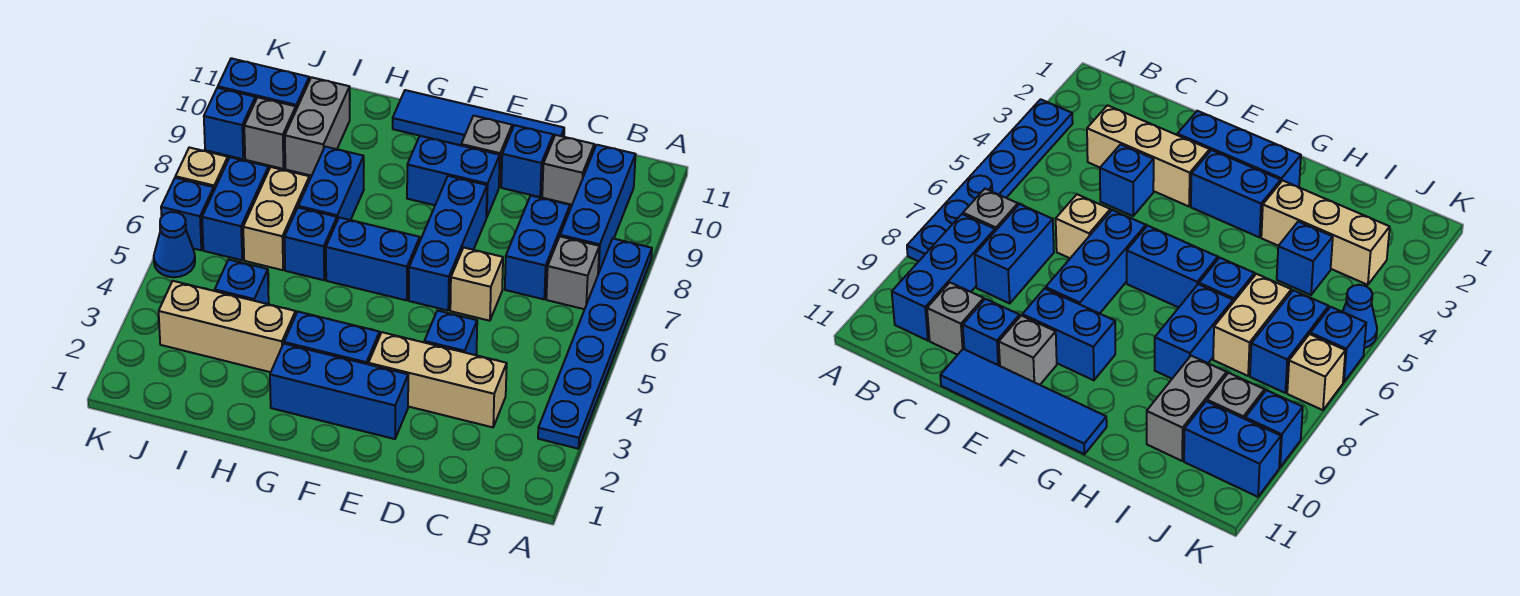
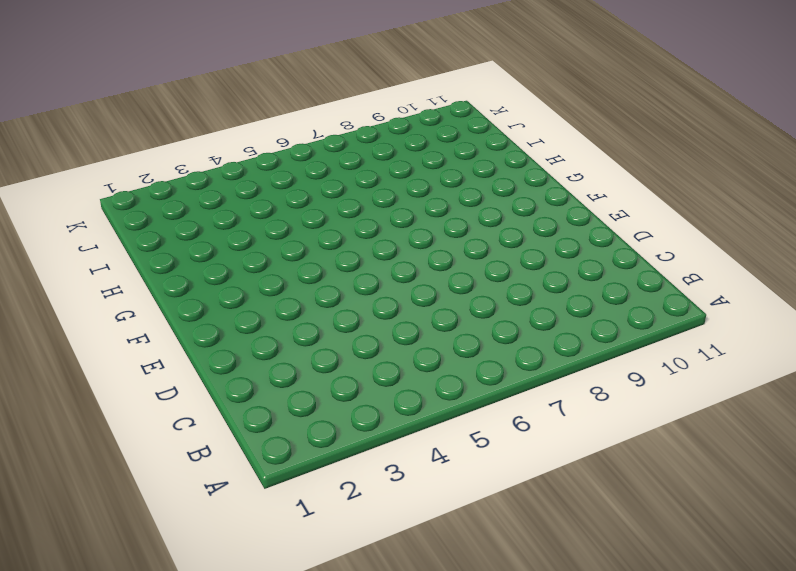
none -> blue plate A3:A8 level 1
none -> grey brick B7 level 1
none -> blue brick B8:B10 level 1

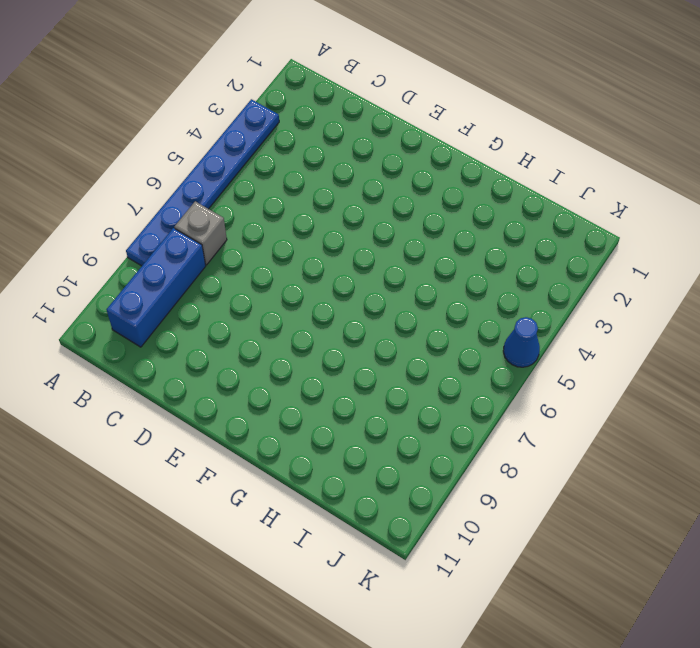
none -> tan brick C3:E3 level 1
none -> blue brick C7:C8 level 1
none -> grey brick C10 level 1

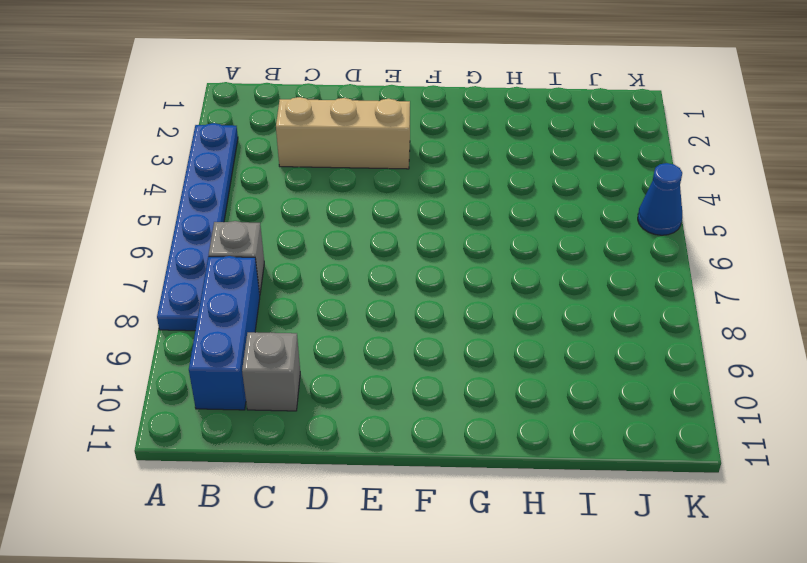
none -> blue brick C7:C8 level 1
none -> blue brick D4 level 1
none -> tan brick D6 level 1

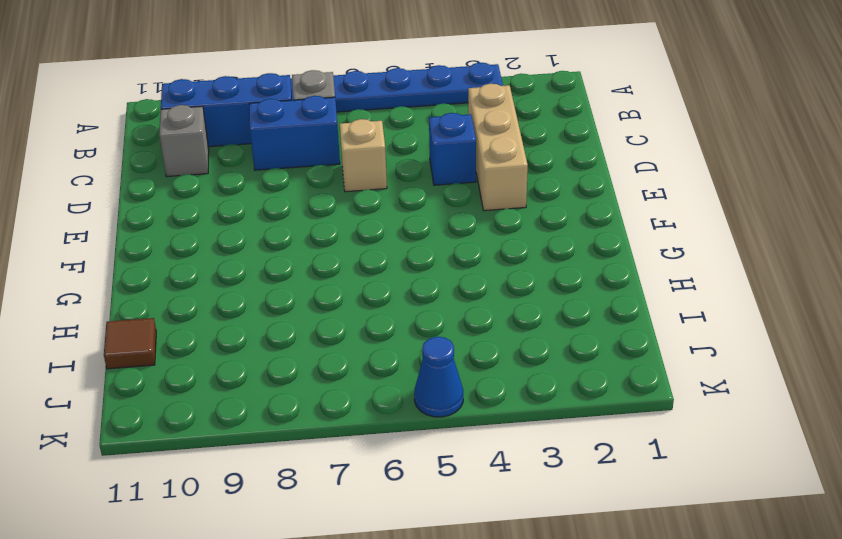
brown tile I11 level 1 -> none
none -> blue brick D10 level 1
none -> blue tile D11:G11 level 1
none -> blue brick E2:G2 level 1

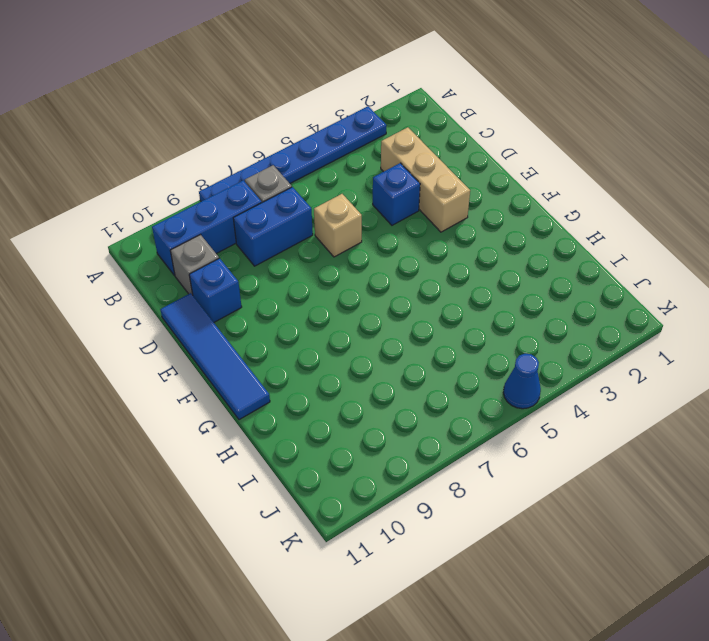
none -> blue brick E2:G2 level 1
none -> blue brick E6:E8 level 1
none -> blue brick E9:F9 level 1

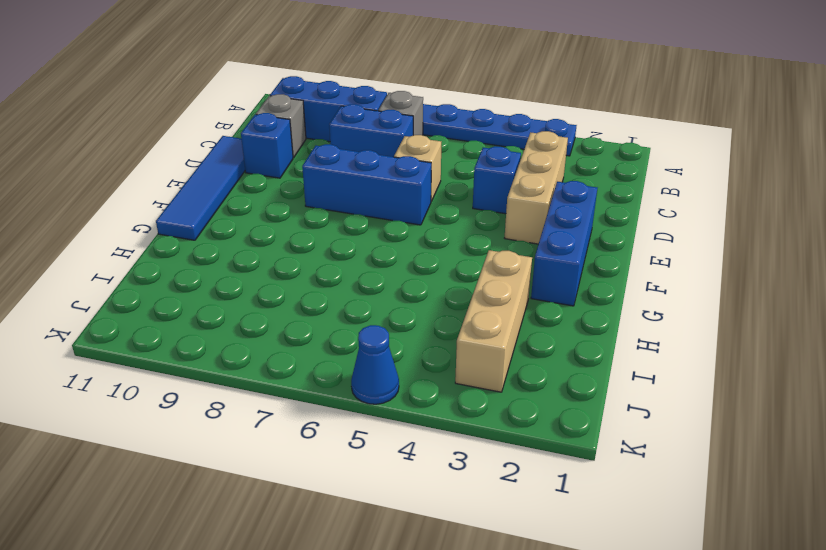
none -> blue brick E9:F9 level 1
none -> grey brick E10 level 1
none -> blue brick F3:G3 level 1

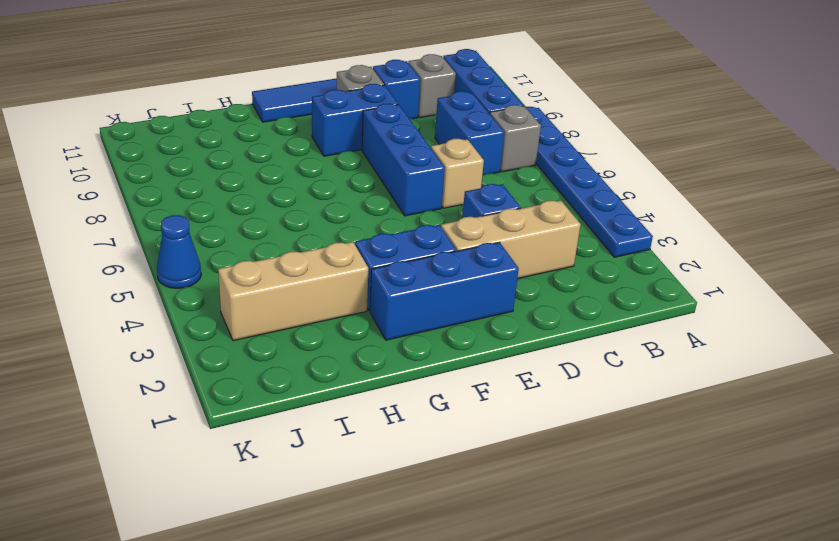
none -> blue brick F6:G6 level 1
none -> blue brick H6 level 1
none -> blue brick H7:H8 level 1

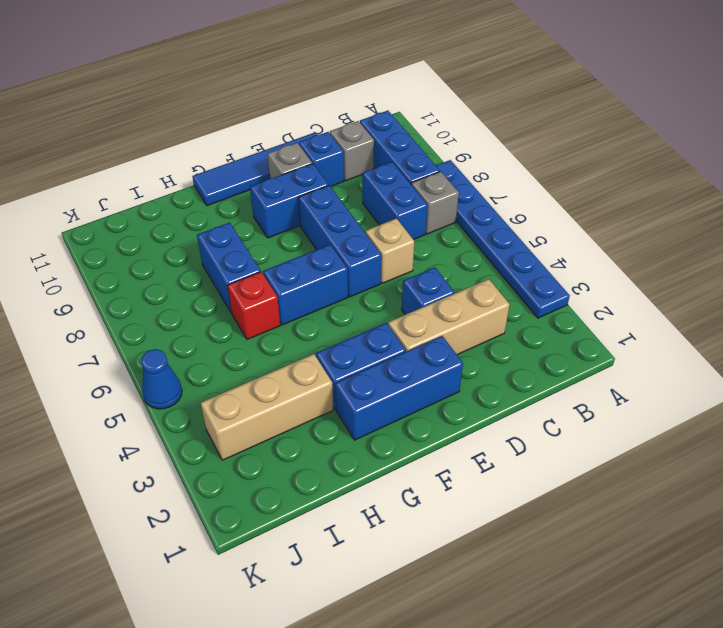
red brick H6 level 1 -> blue brick H6 level 1
none -> blue brick I4 level 1
none -> tan brick I6:I7 level 1
none -> grey brick I9:I10 level 1

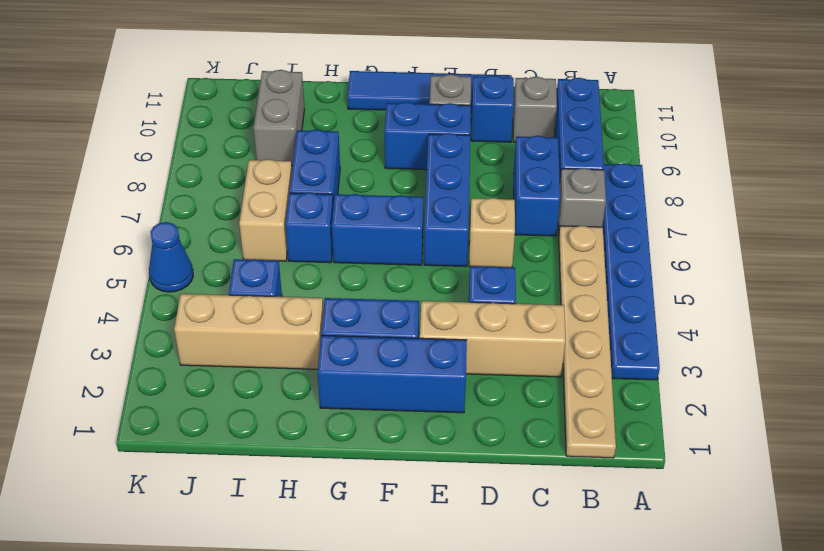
tan plate B1:B6 level 1 -> none
none -> blue brick J6:J7 level 1
none -> grey brick J9 level 1
none -> blue brick J10:K10 level 1

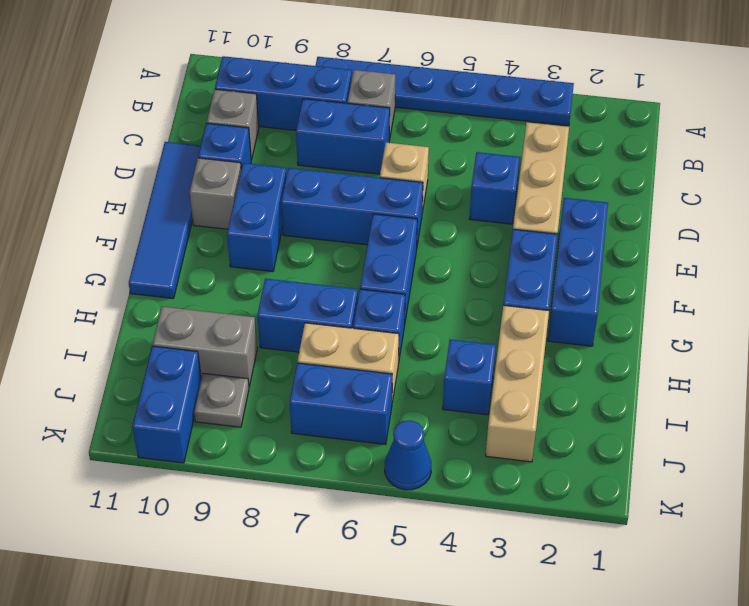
grey plate J9 level 1 -> grey brick J9 level 1
none -> blue brick K6 level 1
none -> tan brick K7 level 1
none -> blue brick K9 level 1

